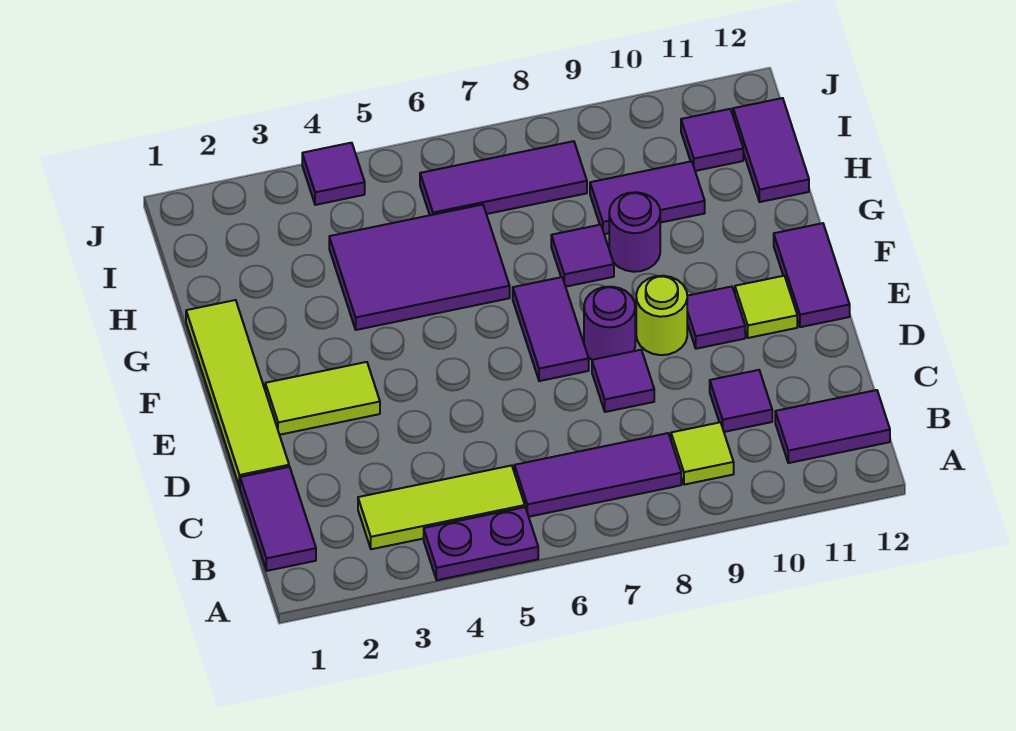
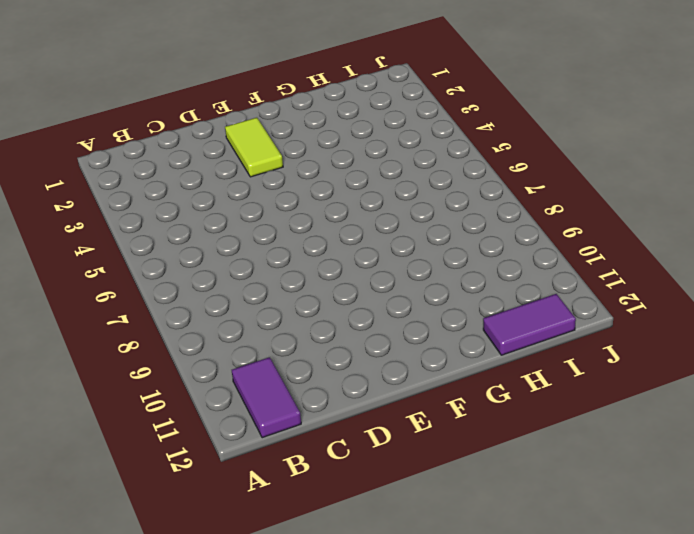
none -> purple plate A4:A5 level 1
none -> purple tile B1:C1 level 1
none -> lime tile B3:B5 level 1

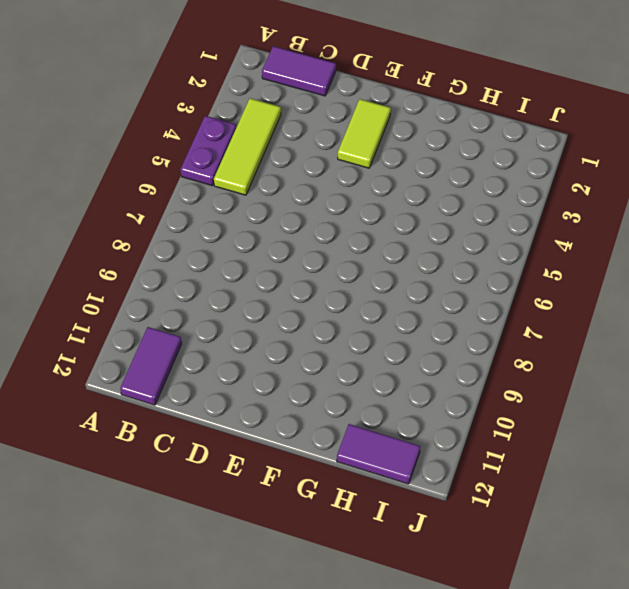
none -> purple tile B6:B8 level 1
none -> lime tile B9 level 1
none -> purple tile C10 level 1

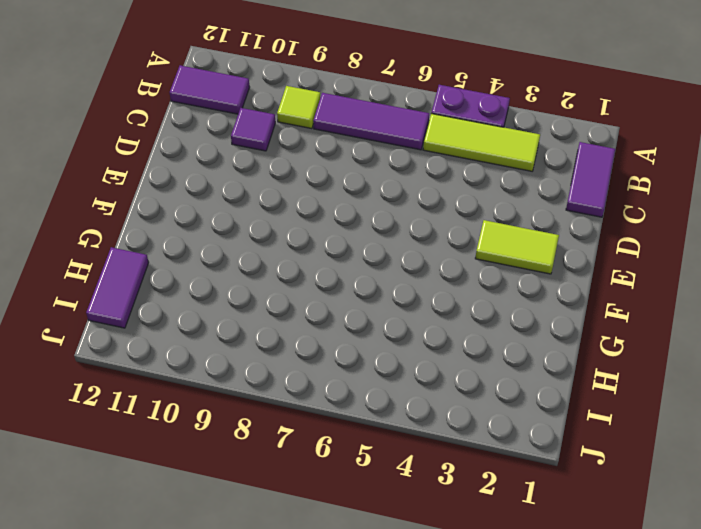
none -> lime tile D1:G1 level 1
none -> purple tile D8 level 1
none -> purple tile E7:F7 level 1

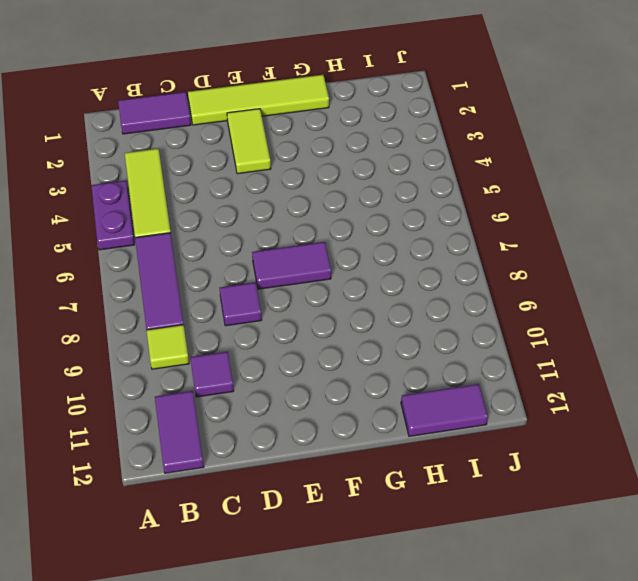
none -> purple round brick E8 level 1
none -> lime round brick E9 level 1
none -> purple tile E10 level 1

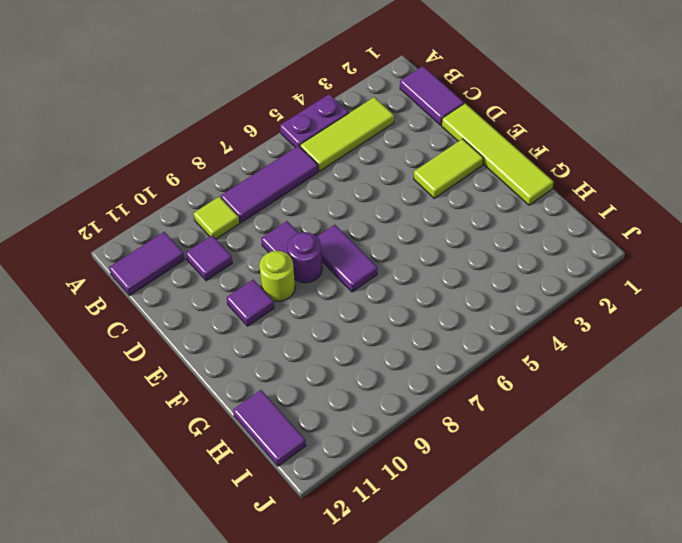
none -> lime tile E11 level 1
none -> purple tile E12:F12 level 1
none -> purple tile G4:H6 level 1

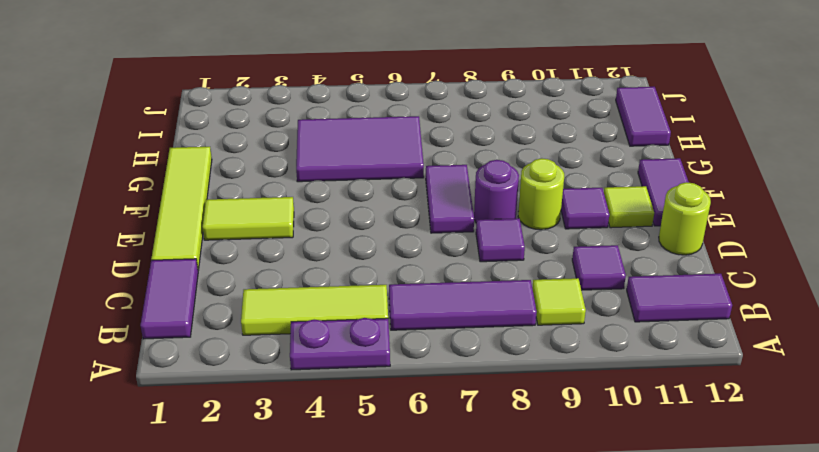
lime round brick D12 level 1 -> none
none -> purple tile G8 level 1
none -> purple round brick G9 level 1
none -> purple tile H9:H10 level 1

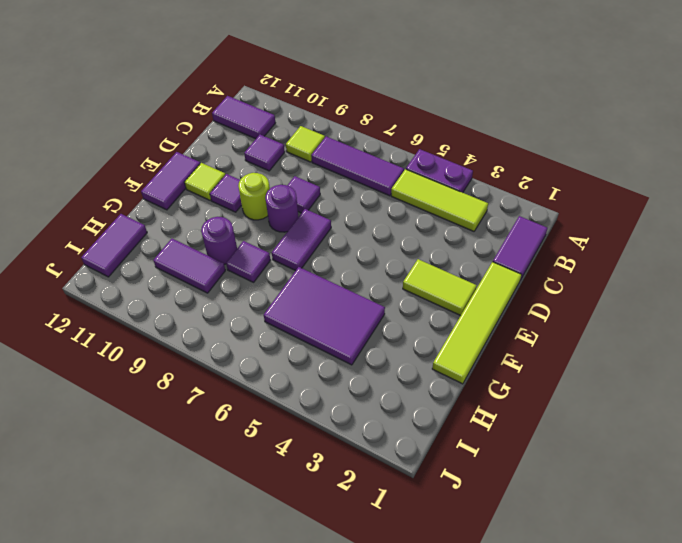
none -> purple tile I6:I8 level 1
none -> purple tile I11 level 1
none -> purple tile J4 level 1

